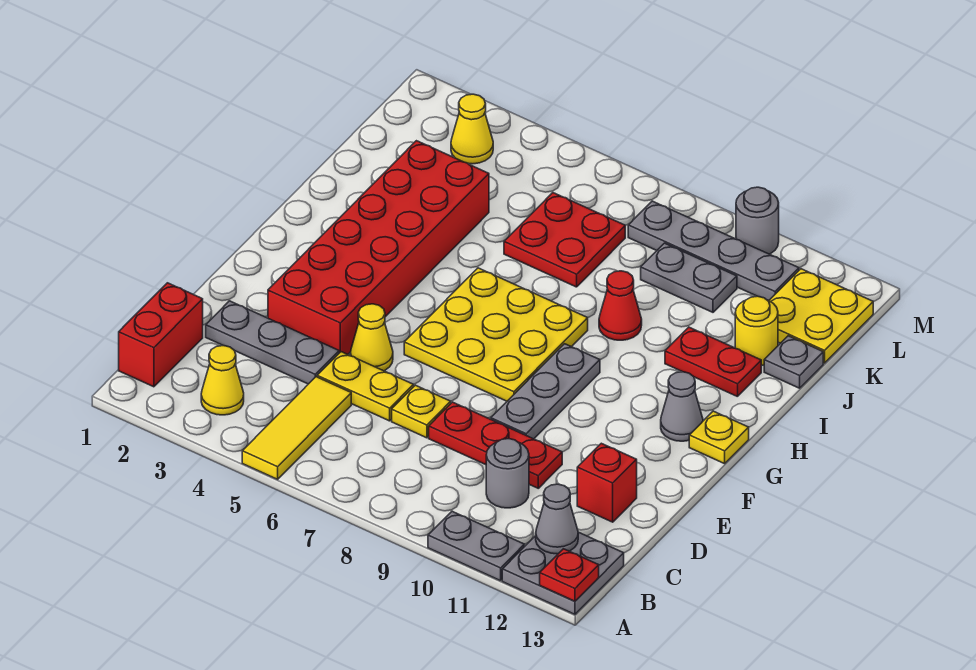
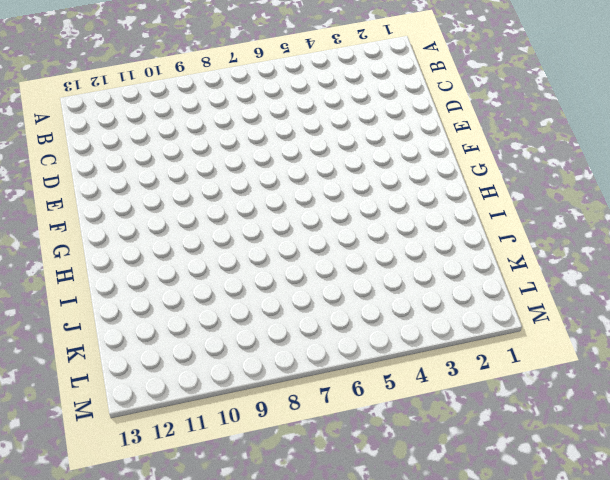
none -> yellow tile A5:C5 level 1
none -> grey plate A10:A11 level 1
none -> grey plate A12:B13 level 1

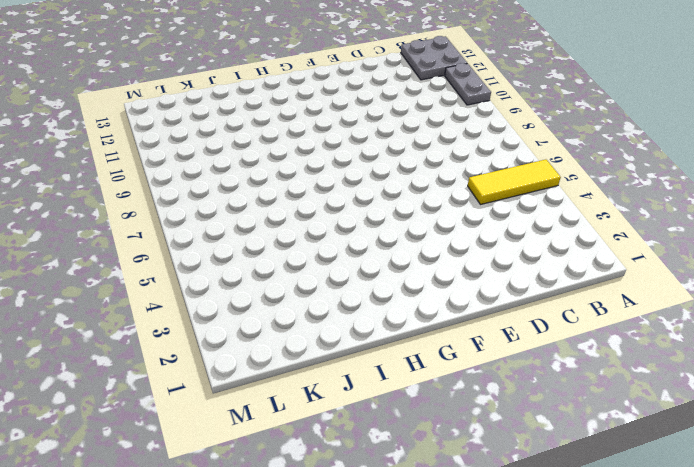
none -> red brick B1:C1 level 1
none -> yellow cone B3 level 1
none -> grey round brick C10 level 1

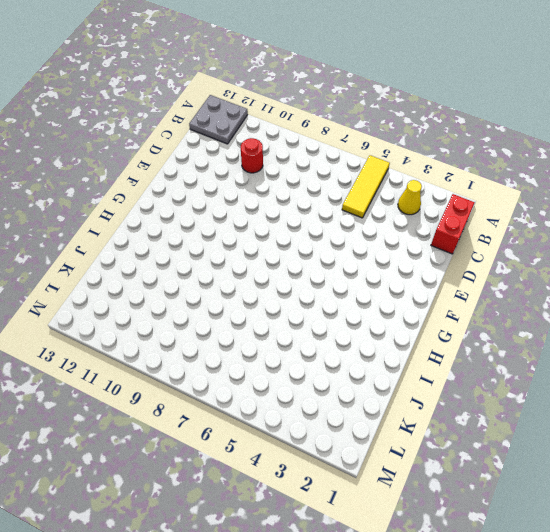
red round brick C10 level 1 -> grey round brick C10 level 1
none -> grey plate A10:A11 level 1
none -> grey plate D2:D4 level 1
none -> yellow plate D5:D6 level 1

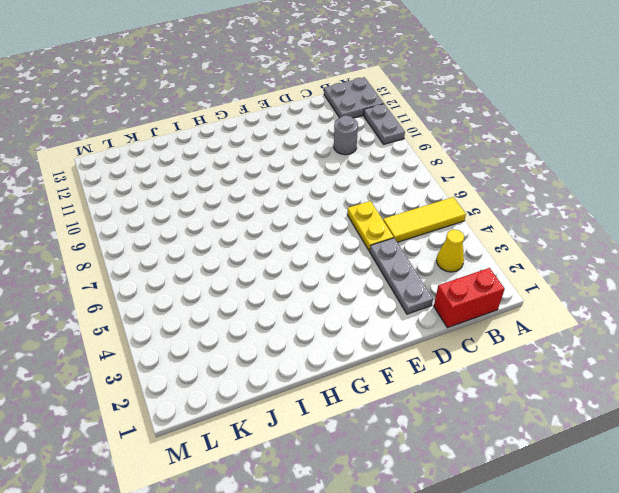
none -> yellow plate D7 level 1
none -> red plate D8:D10 level 1
none -> red brick D12 level 1

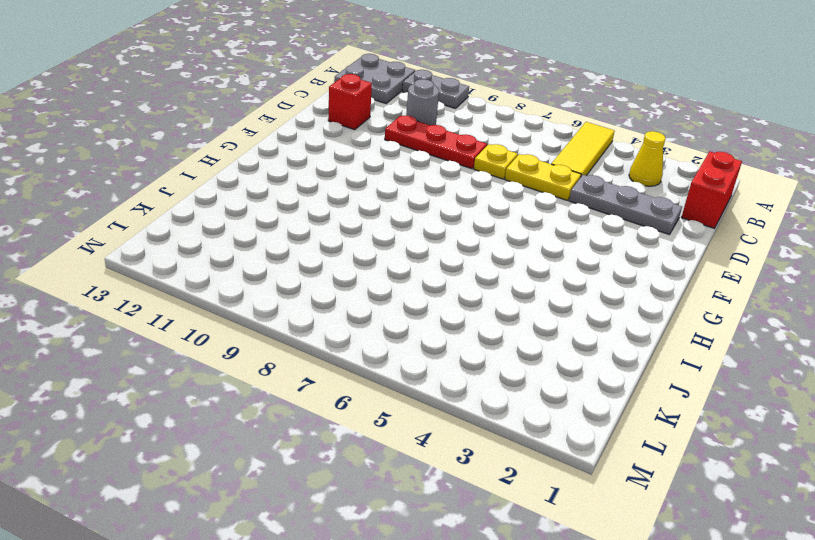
none -> red brick E3:J4 level 1
none -> yellow cone E5 level 1
none -> grey plate E9:G9 level 1

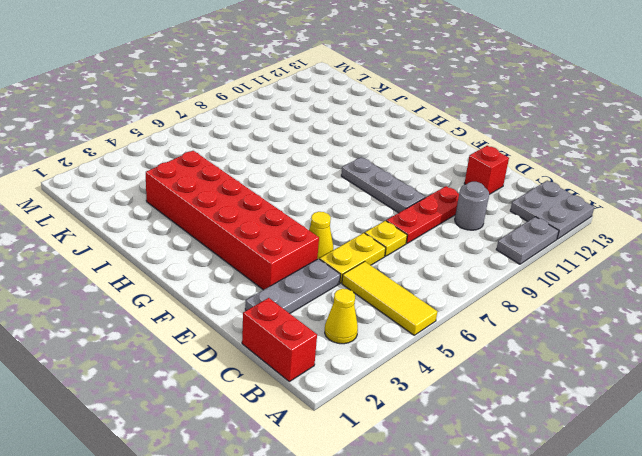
none -> yellow plate F6:H8 level 1
none -> grey cone G12 level 1
none -> yellow plate G13 level 1

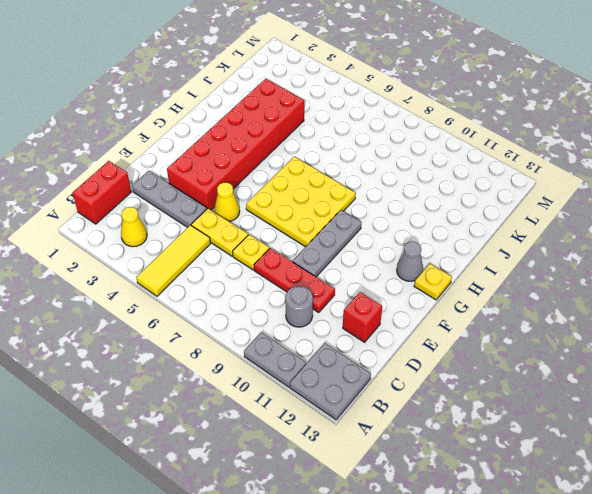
none -> red cone I9 level 1
none -> red plate I11:I12 level 1
none -> red plate J6:K7 level 1

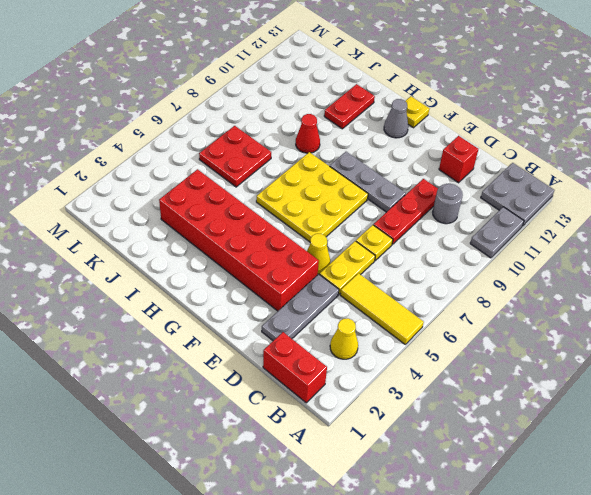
none -> yellow round brick J12 level 1
none -> grey plate J13 level 1
none -> grey plate K9:K10 level 1

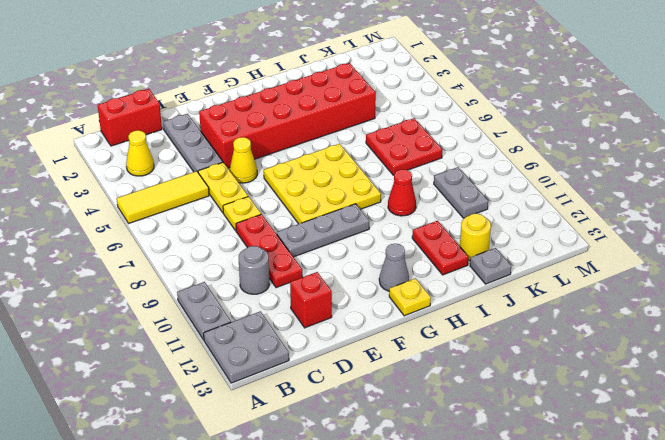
none -> yellow plate K12:L13 level 1
none -> yellow cone L3 level 1
none -> grey plate L8:L11 level 1

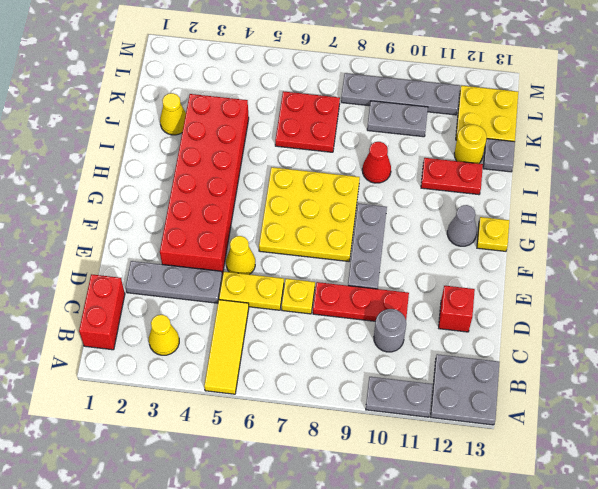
yellow cone J2 level 1 -> yellow cone L3 level 1
none -> grey round brick M10 level 1
none -> red plate A13 level 2
none -> grey cone B12 level 2

